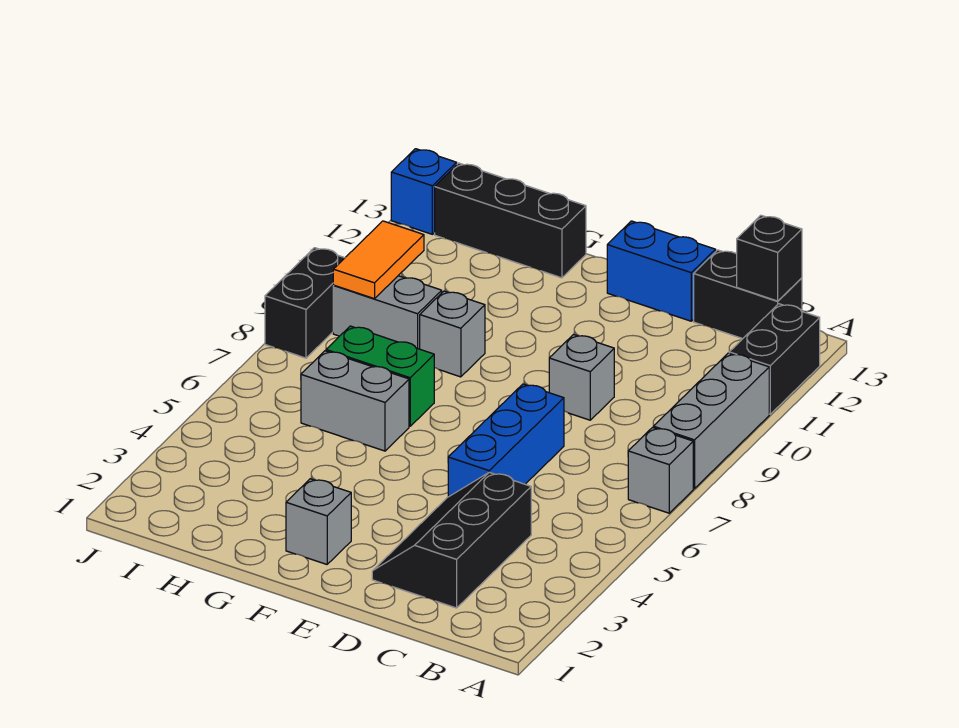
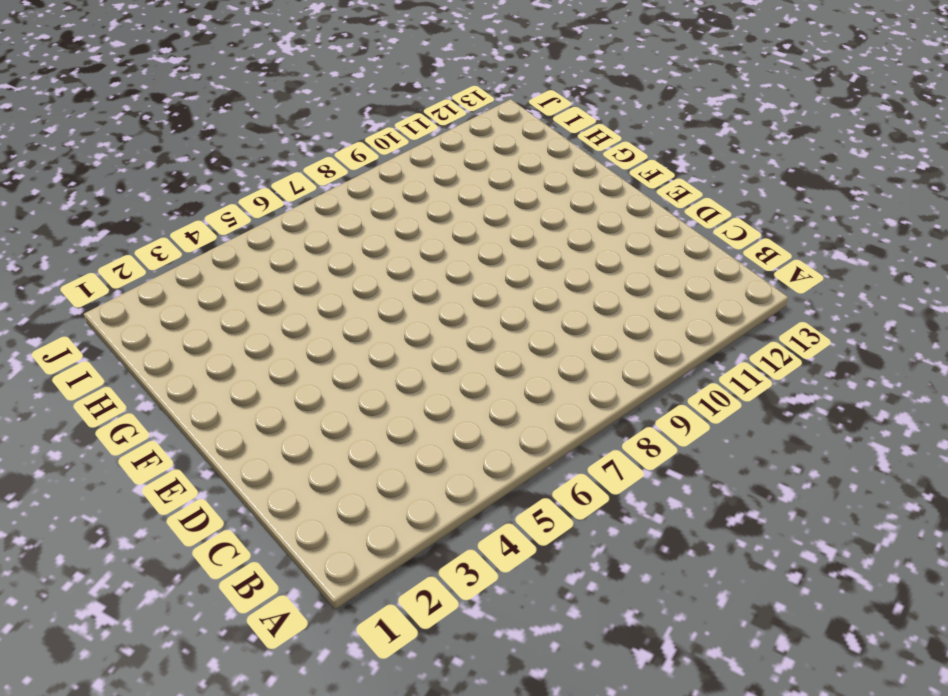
none -> grey brick A7 level 1
none -> grey brick A8:A10 level 1
none -> black brick A11:A12 level 1

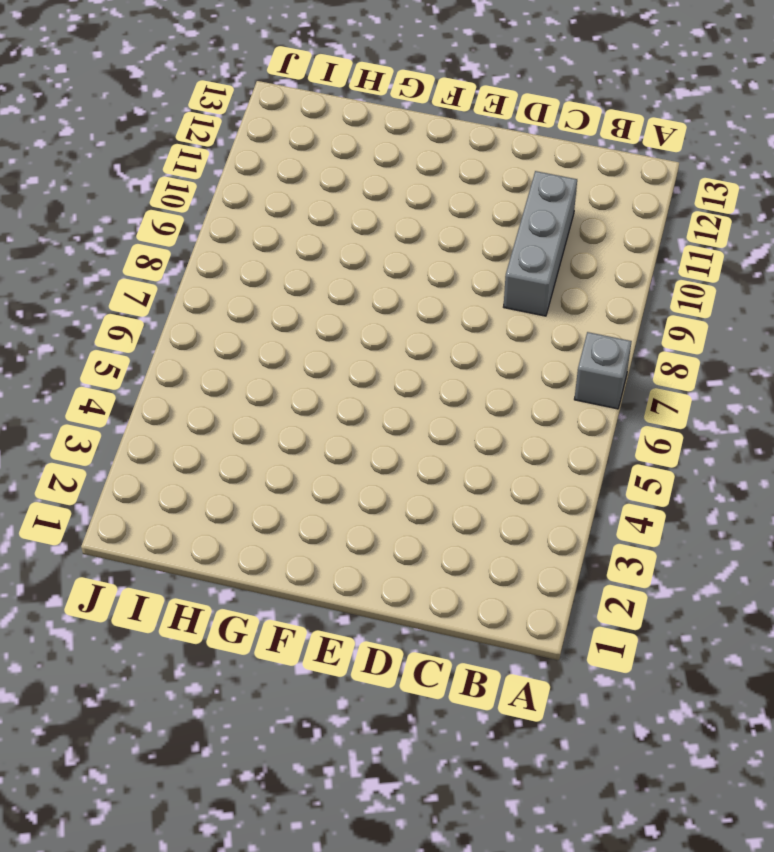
grey brick C9:C11 level 1 -> grey brick A8:A10 level 1
none -> black brick A11:A12 level 1
none -> black brick B13:C13 level 1
none -> black slope C2:D4 level 1 top C

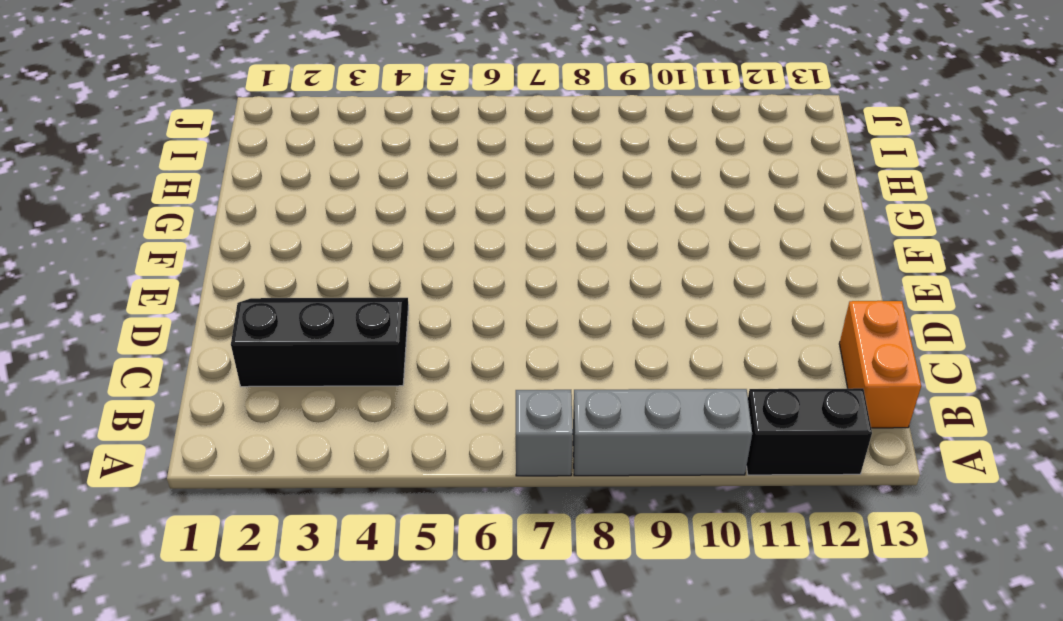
orange brick B13:C13 level 1 -> black brick B13:C13 level 1
none -> blue brick D5:D7 level 1
none -> grey brick D9 level 1
none -> blue brick D13:E13 level 1

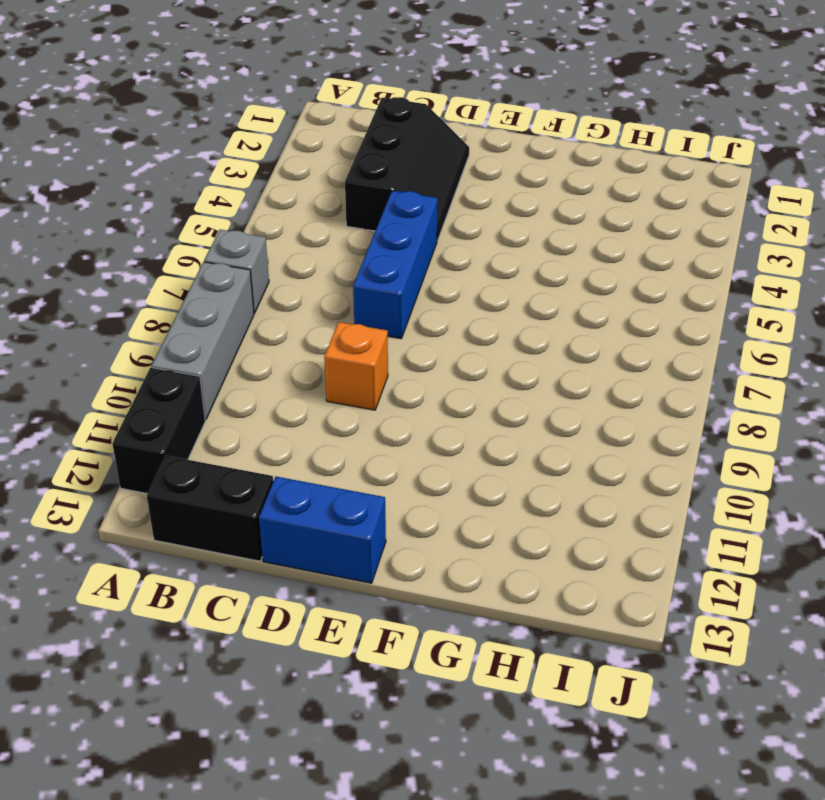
orange brick D9 level 1 -> grey brick D9 level 1
none -> grey brick F2 level 1
none -> grey brick G6:H6 level 1
none -> green brick G7:H7 level 1

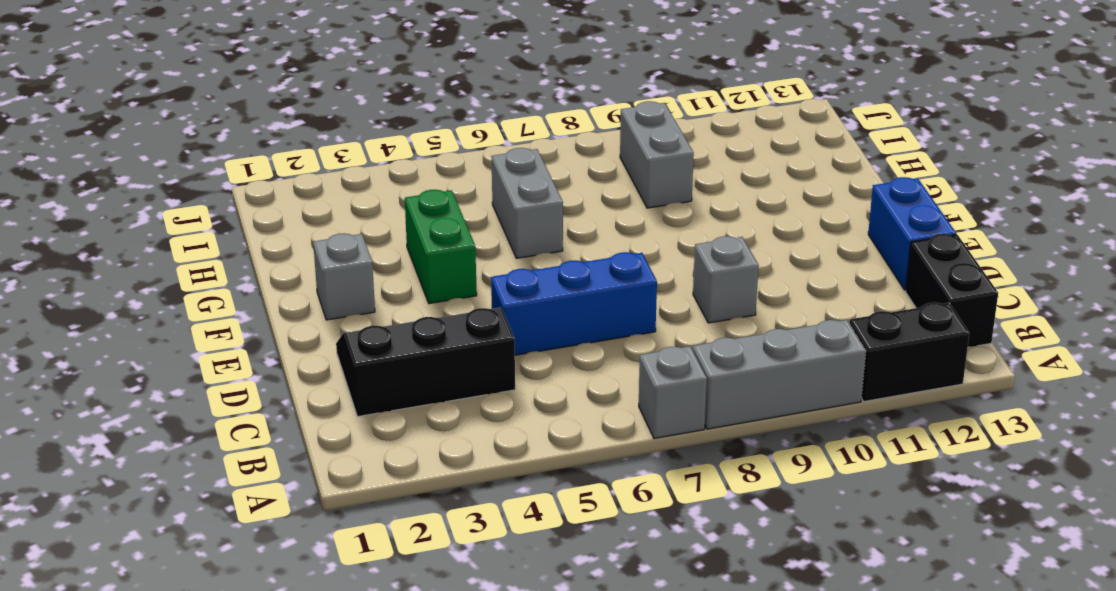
green brick F4:G4 level 1 -> green brick G7:H7 level 1
none -> grey brick G9 level 1
none -> black brick G13:I13 level 1
none -> black brick J8:J9 level 1

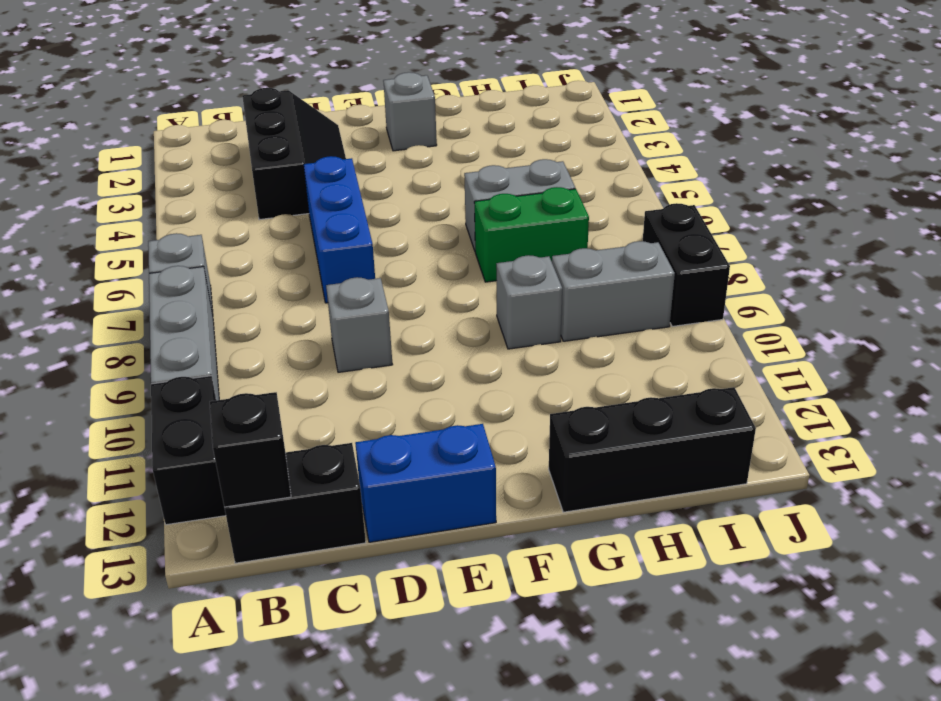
none -> blue brick J13 level 1
none -> orange tile I9:I10 level 2

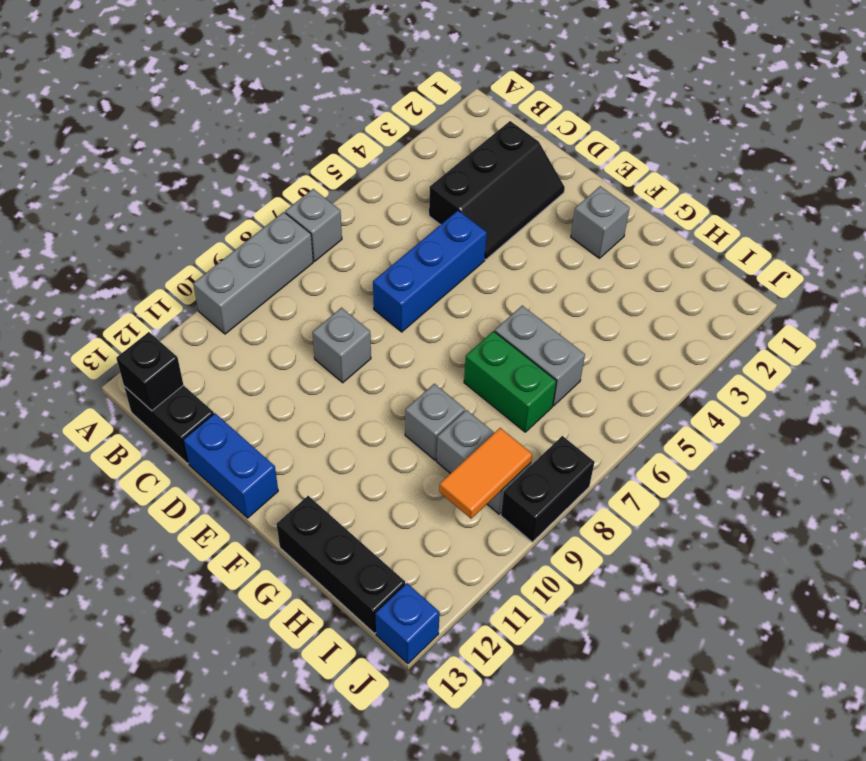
none -> black brick A11:A12 level 1

